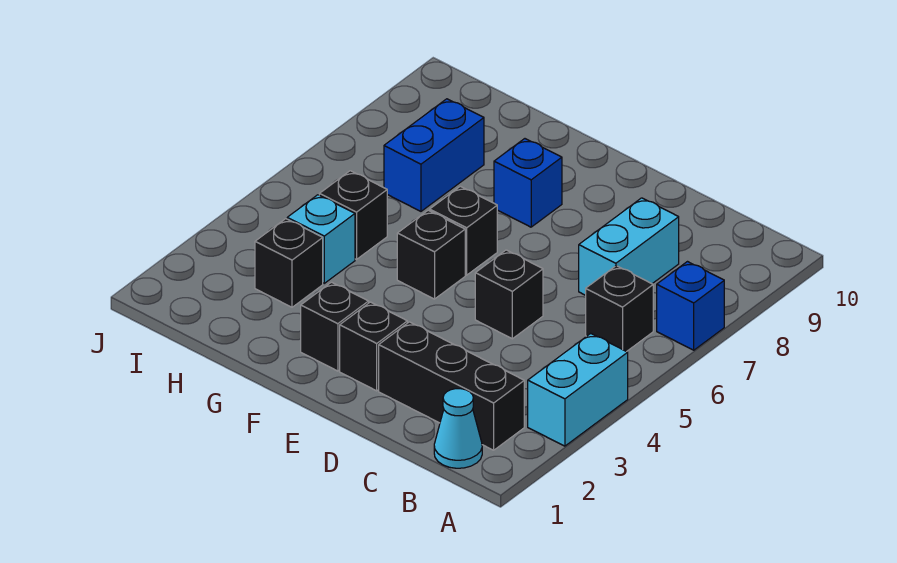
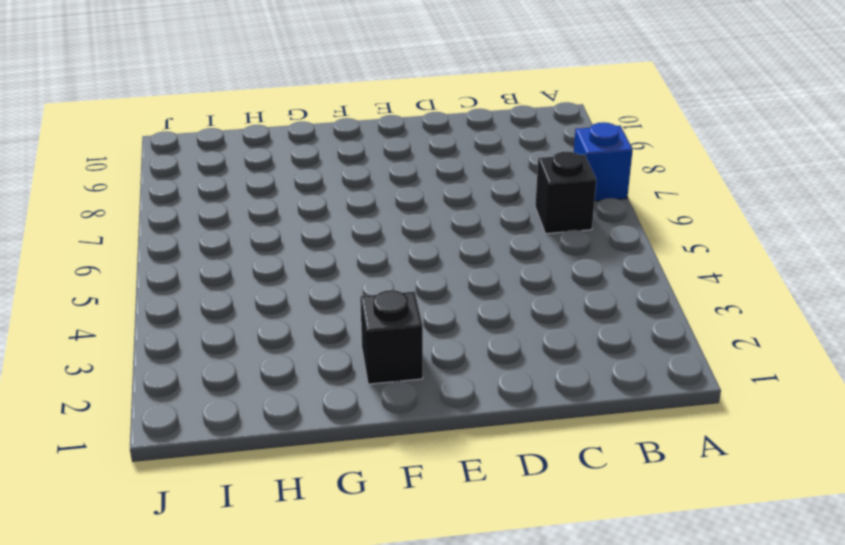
none -> cyan brick A3:A4 level 1
none -> cyan cone B1 level 1
none -> black brick B2:D2 level 1

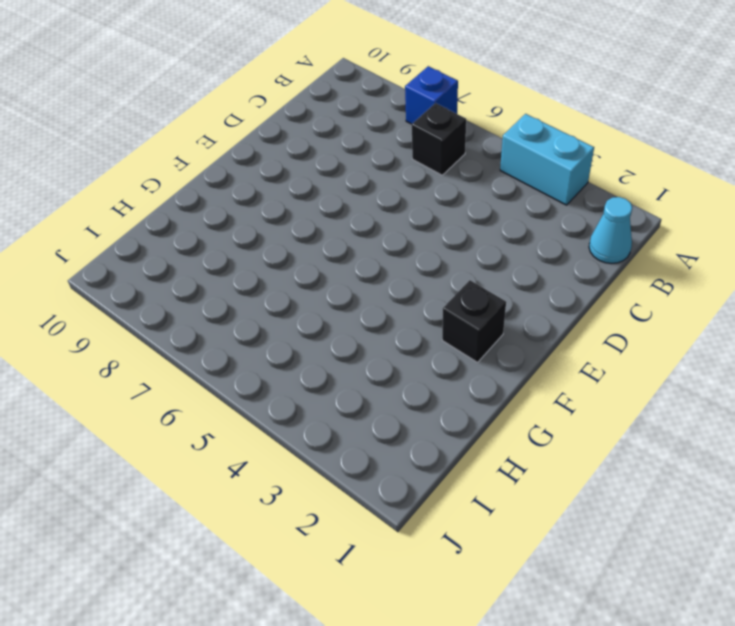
none -> black brick B2:D2 level 1
none -> cyan brick C7:C8 level 1
none -> black brick D5 level 1

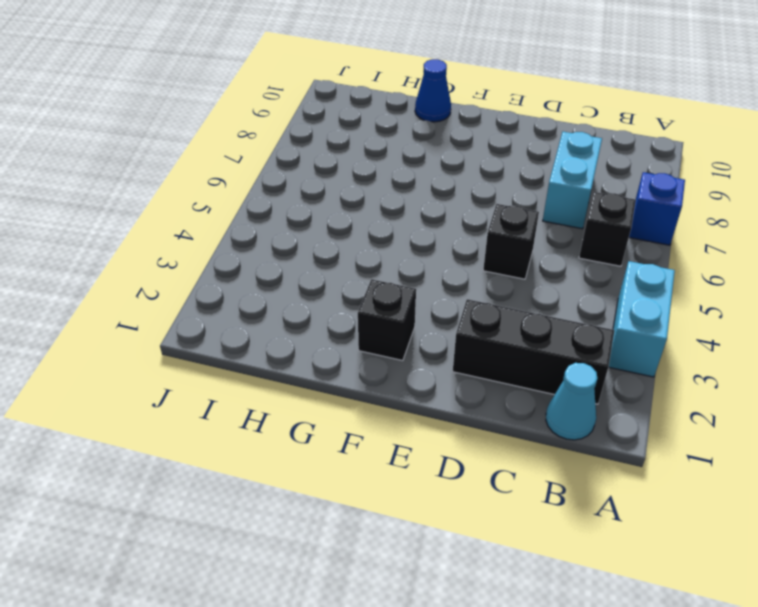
blue cone G10 level 1 -> none
none -> black brick E2 level 1
none -> black brick F5 level 1
none -> black brick F6 level 1

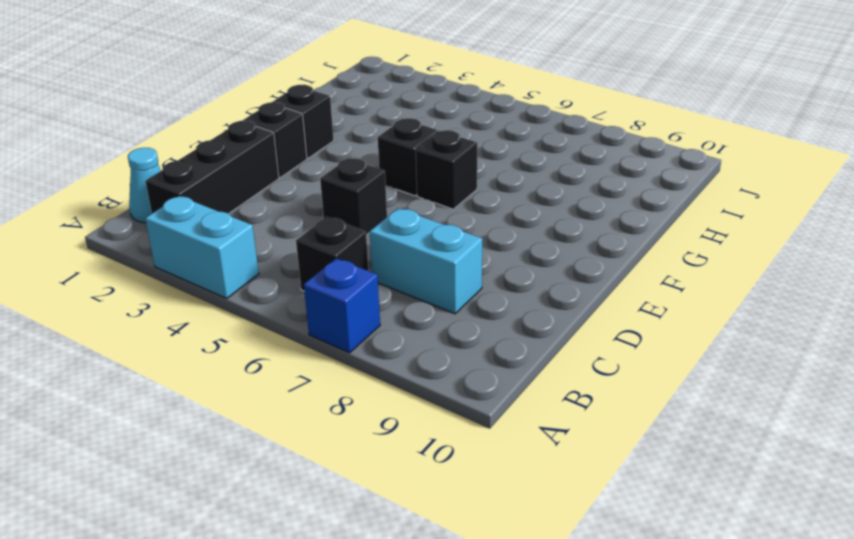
none -> blue brick F8 level 1
none -> black brick H3 level 1
none -> cyan brick H4 level 1

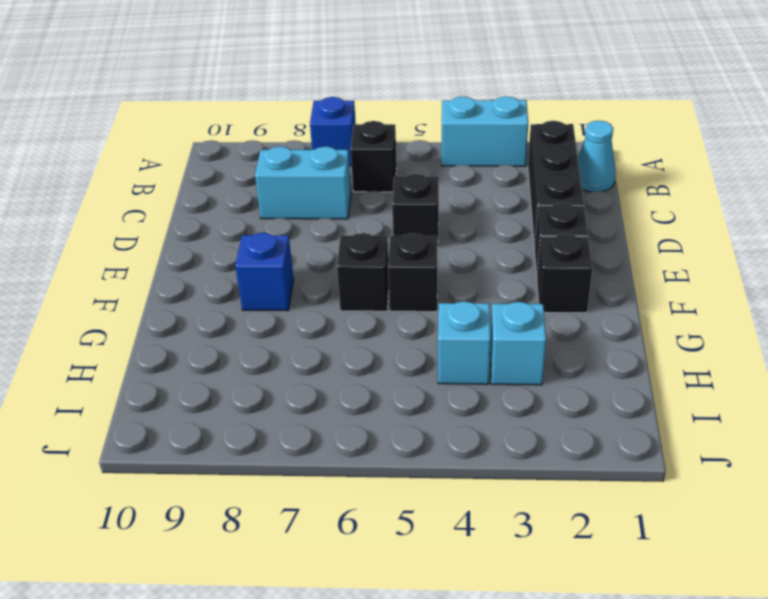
cyan brick H3 level 1 -> black brick H3 level 1
none -> black brick H5 level 1
none -> blue brick H7:H8 level 1

